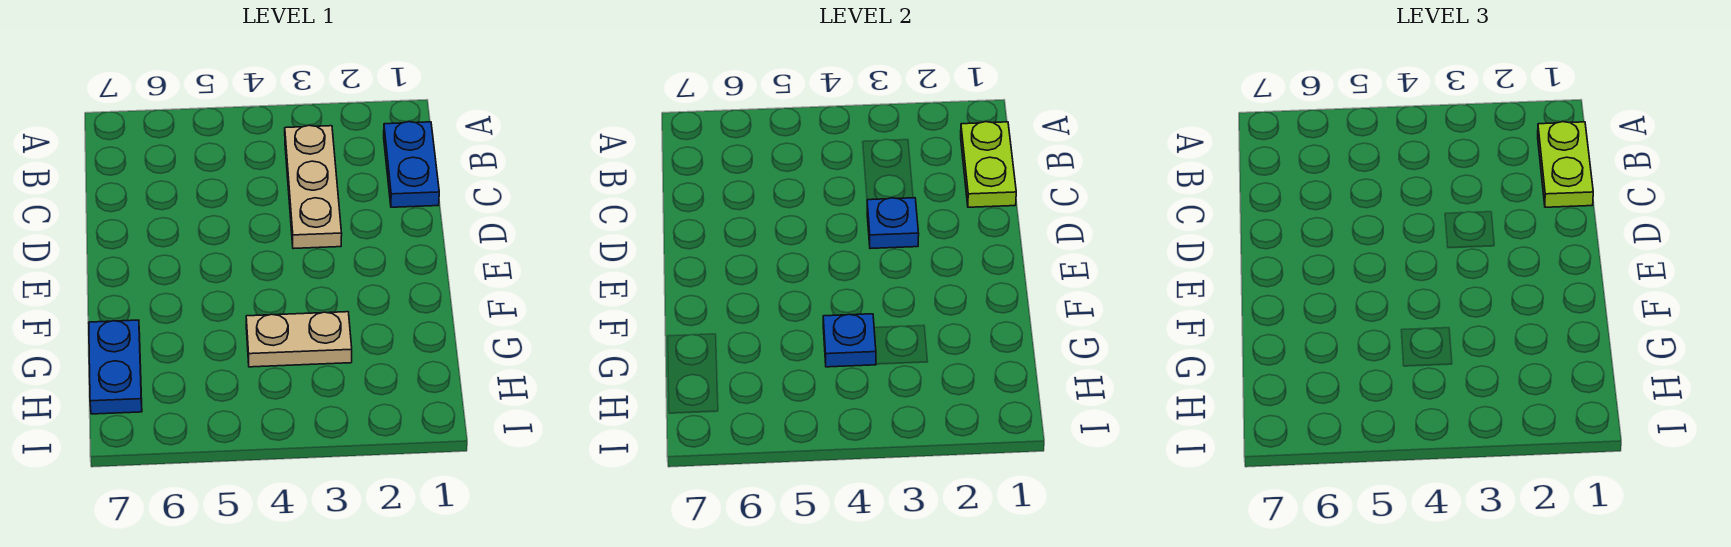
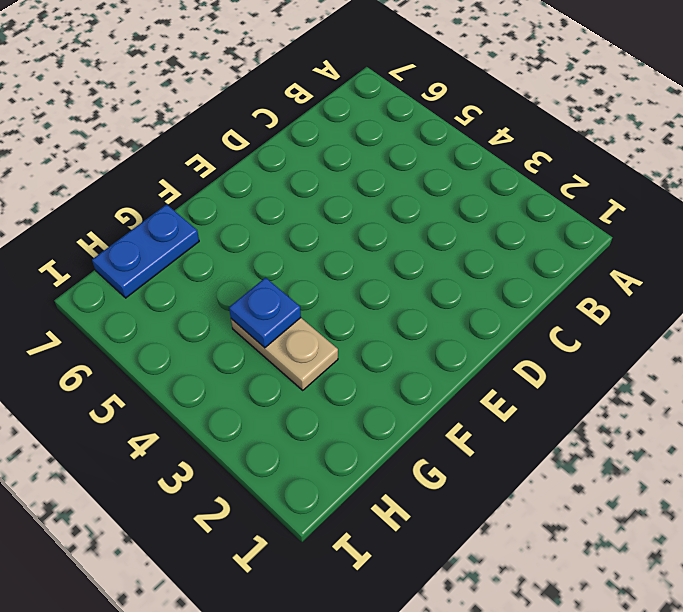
none -> blue plate B1:C1 level 1
none -> tan plate B3:D3 level 1

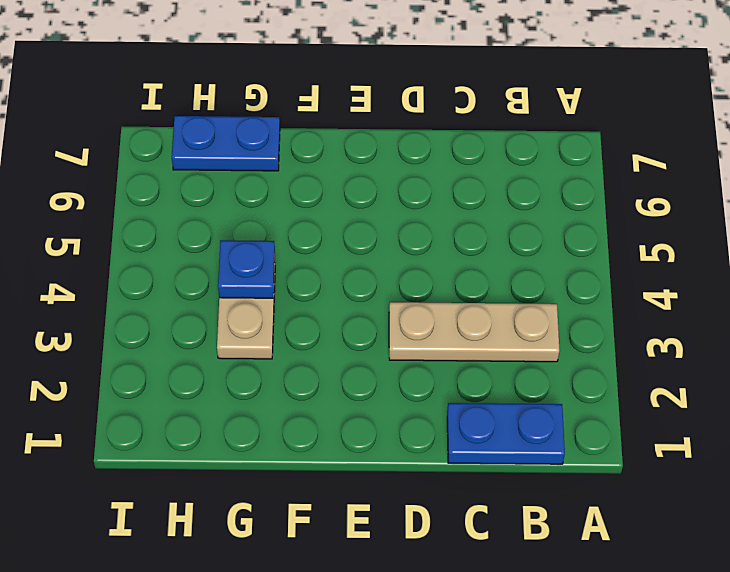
none -> lime plate B1:C1 level 2
none -> blue plate D3 level 2

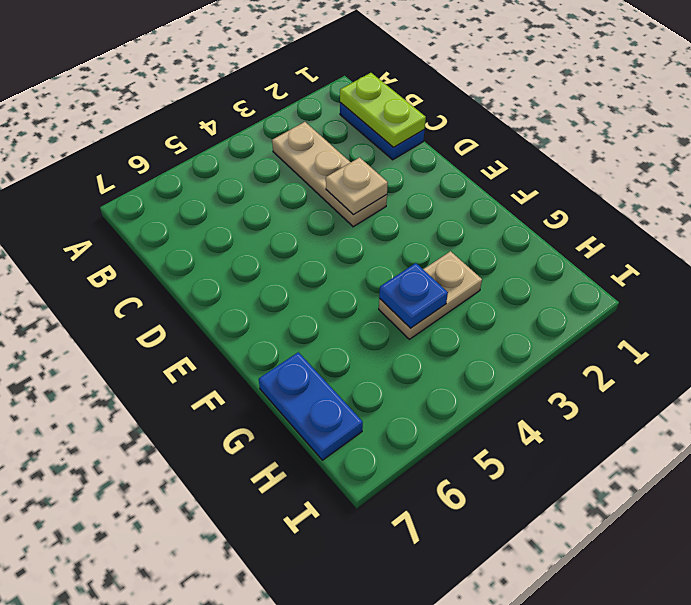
tan plate D3 level 2 -> blue plate D3 level 2
none -> lime plate B1:C1 level 3

